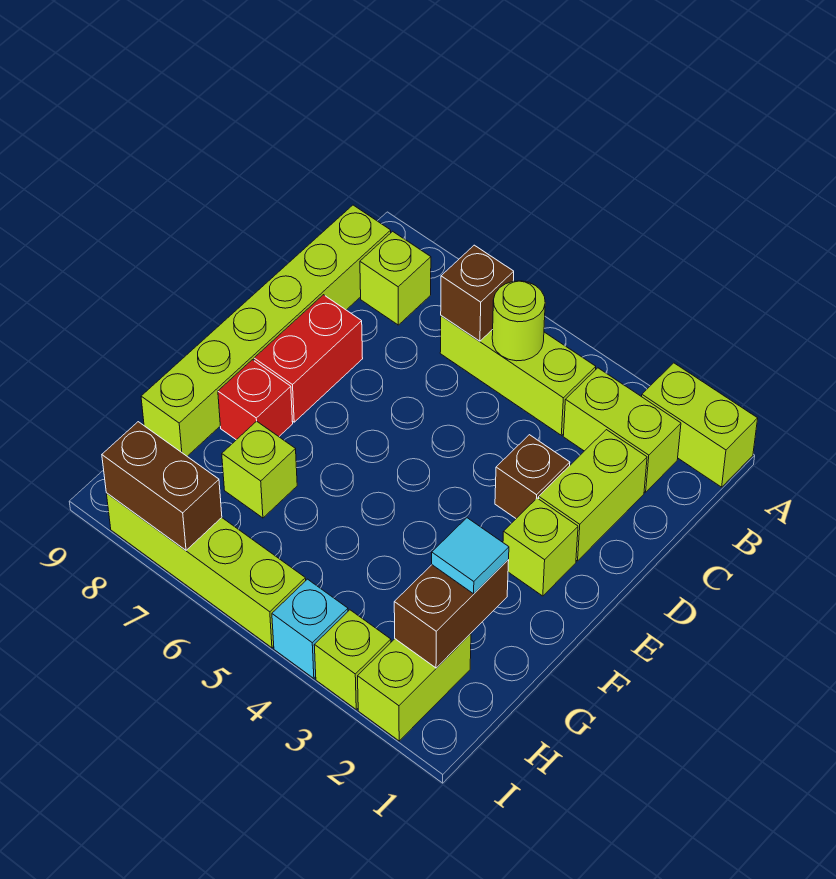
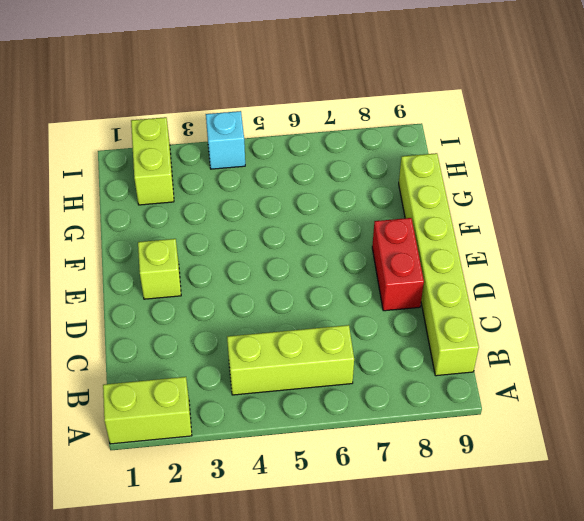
none -> lime brick B2:B3 level 1
none -> lime brick B8 level 1
none -> lime brick C2:D2 level 1

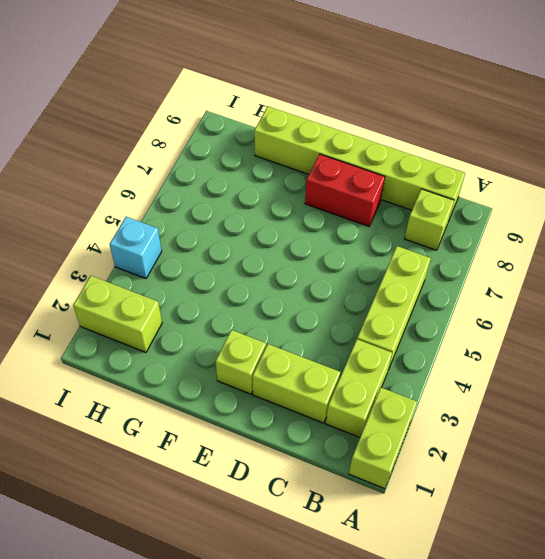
none -> brown brick D3 level 1
none -> red brick F8 level 1
none -> lime brick G7 level 1

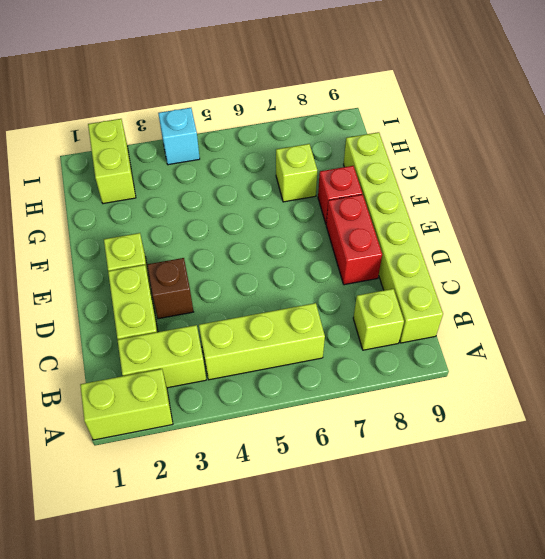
none -> lime brick I3 level 1
none -> lime brick I5:I8 level 1
none -> lime round brick B5 level 2

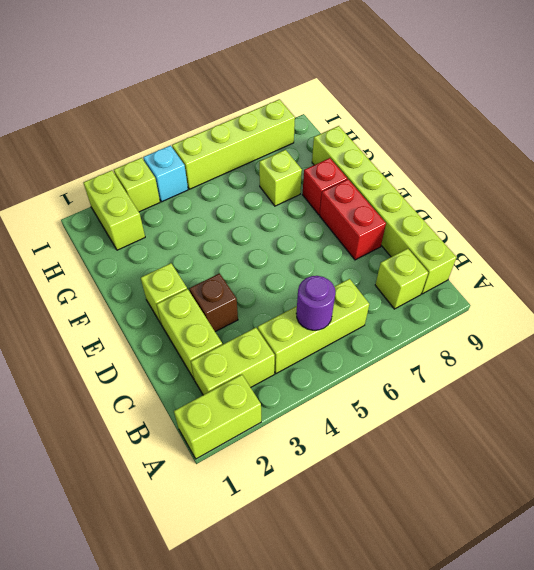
purple round brick B5 level 2 -> lime round brick B5 level 2
none -> brown brick B6 level 2
none -> brown brick G2:H2 level 2
none -> brown brick I7:I8 level 2

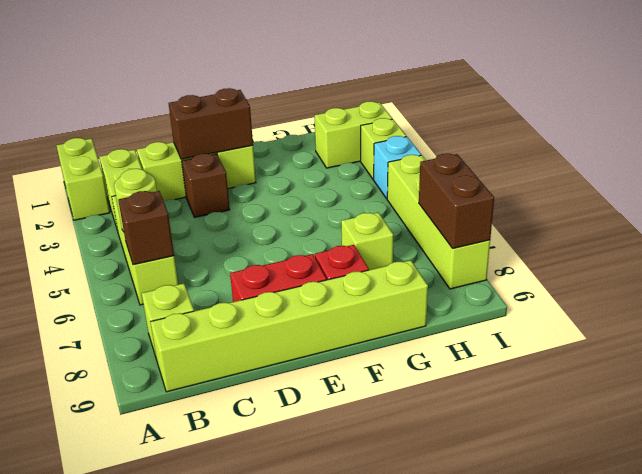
brown brick D2:E2 level 2 -> brown brick G2:H2 level 2
none -> cyan tile G2 level 3

